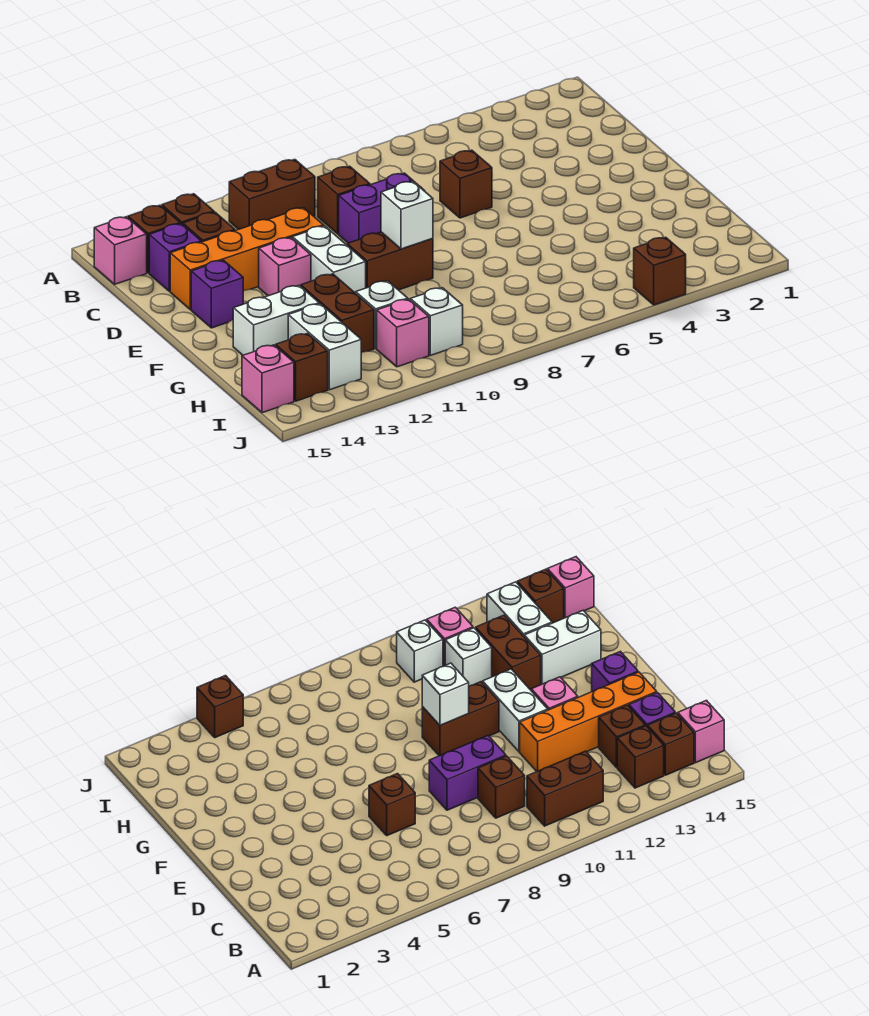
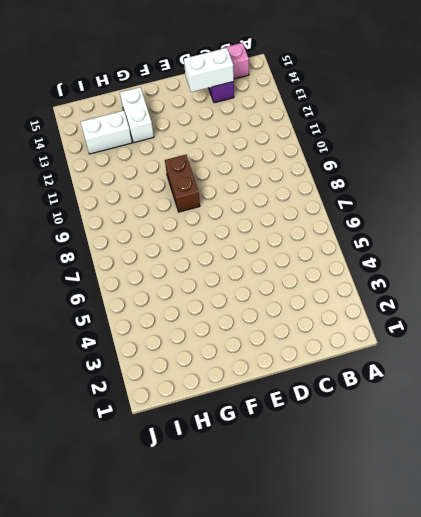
white brick C14:D14 level 2 -> white brick E11:F11 level 1
none -> brown brick B10:B11 level 1
none -> brown brick B13 level 1
none -> brown brick B14 level 1

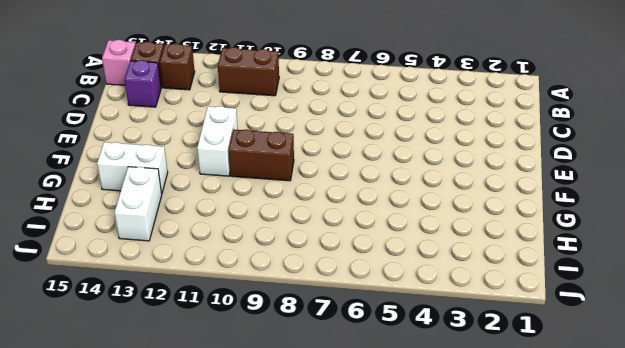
none -> brown brick C9 level 1
none -> brown brick C13 level 1
none -> brown brick D6 level 1

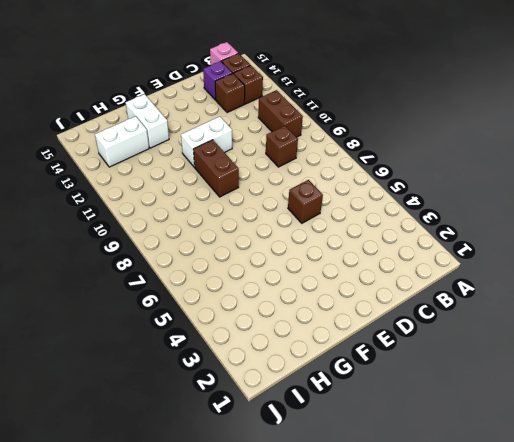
none -> purple brick D8:D9 level 1
none -> orange brick D11:D14 level 1
none -> pink brick E12 level 1

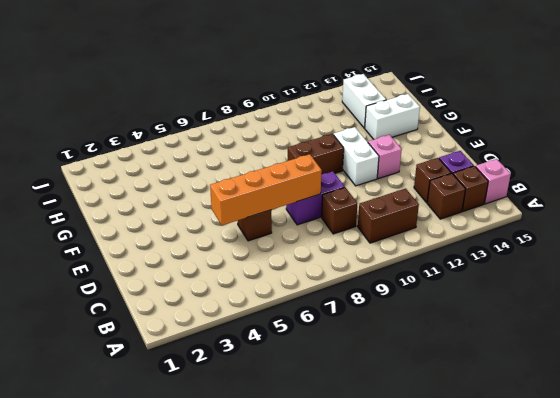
orange brick D5:D8 level 2 -> orange brick D11:D14 level 1
none -> purple brick E14 level 1
none -> brown brick G12:H12 level 1
none -> white brick H11 level 1

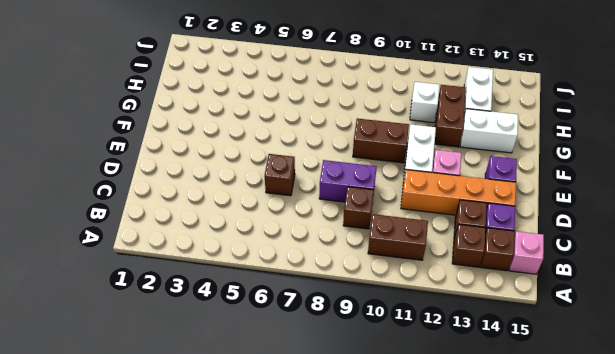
none -> white brick I10 level 1
none -> pink brick I11 level 1
none -> brown brick I14 level 1

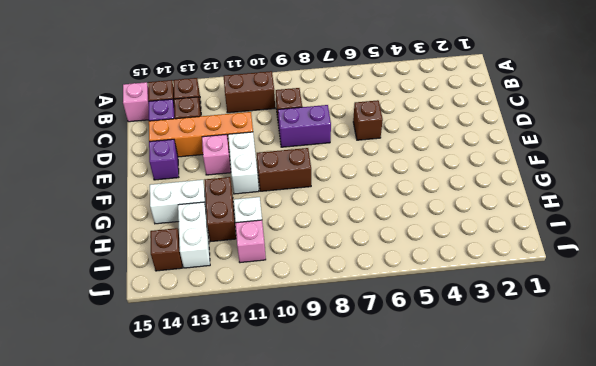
none -> white brick I10 level 1
none -> pink brick I15 level 1
none -> brown brick J4 level 1

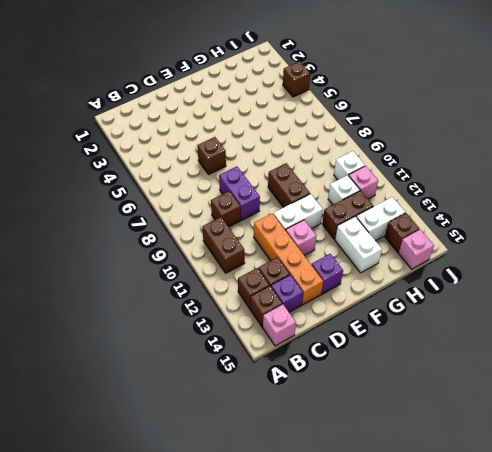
none -> white brick F9 level 2

